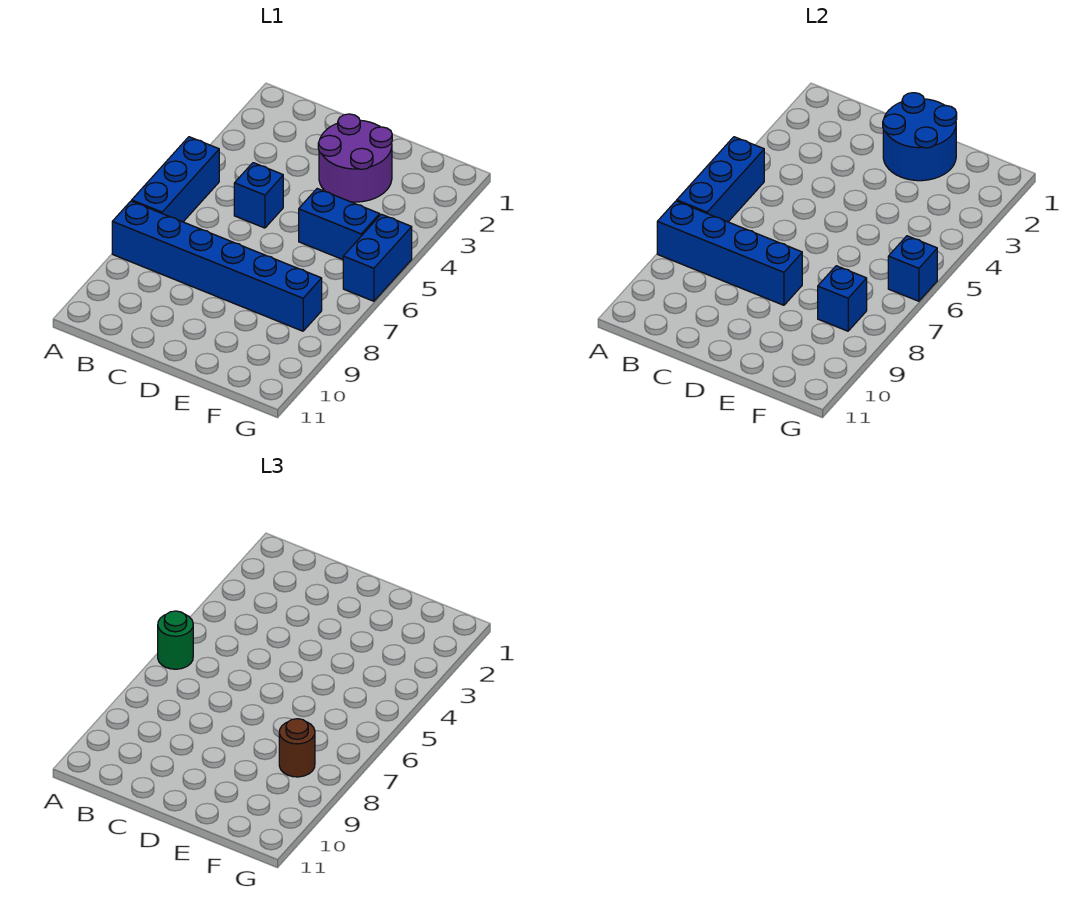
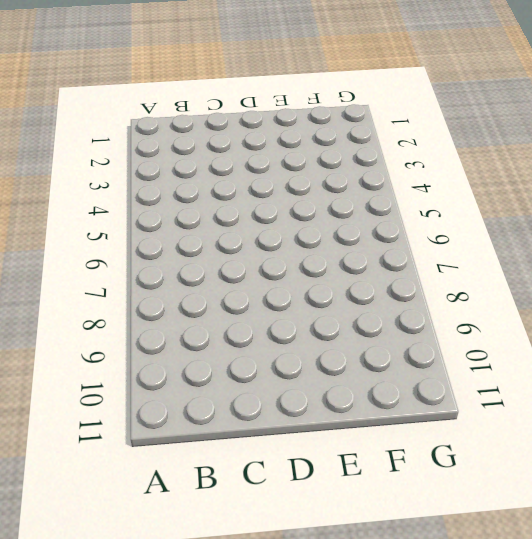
none -> blue brick A5:A7 level 1
none -> blue brick A8:F8 level 1
none -> blue brick C5 level 1

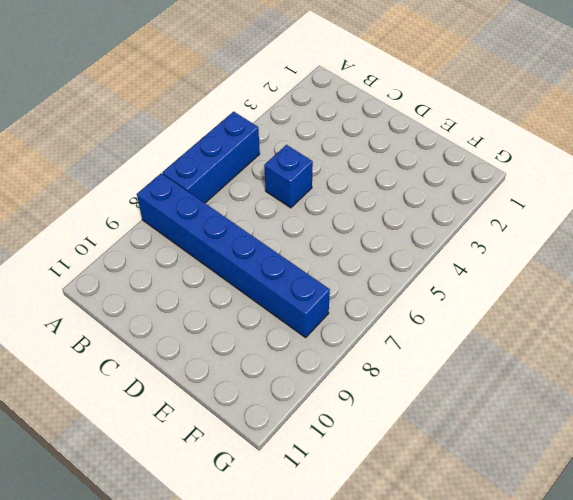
none -> purple round brick D2:E3 level 1
none -> blue brick E5:F5 level 1
none -> blue brick G5:G6 level 1

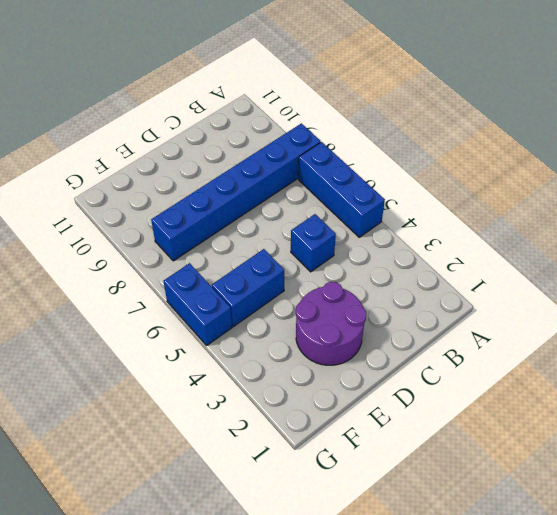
none -> blue brick A5:A7 level 2
none -> blue brick A8:D8 level 2
none -> blue round brick D1:E2 level 2

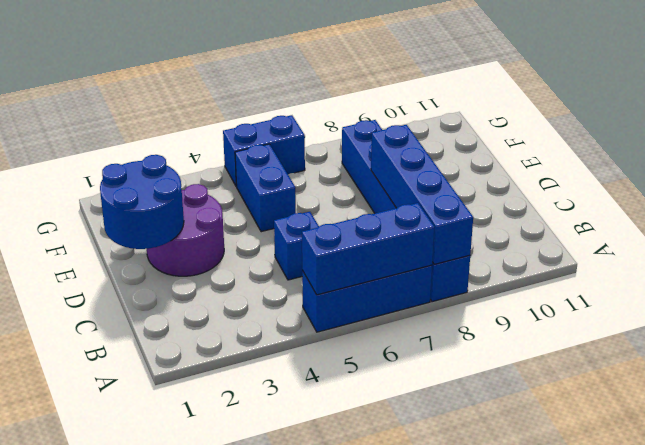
none -> blue brick F8 level 2
none -> blue brick G6 level 2
none -> green round brick A6 level 3

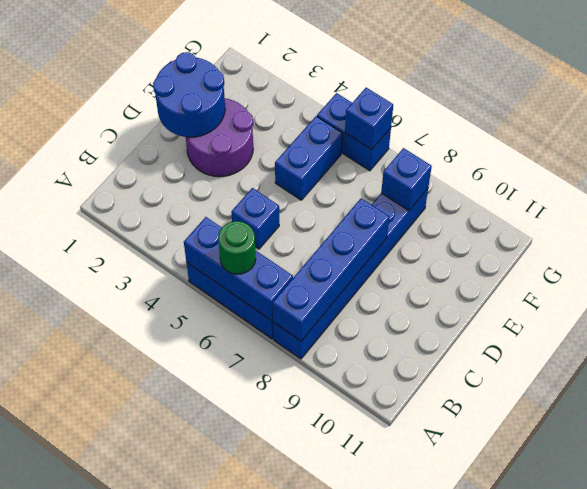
none -> brown round brick F8 level 3

